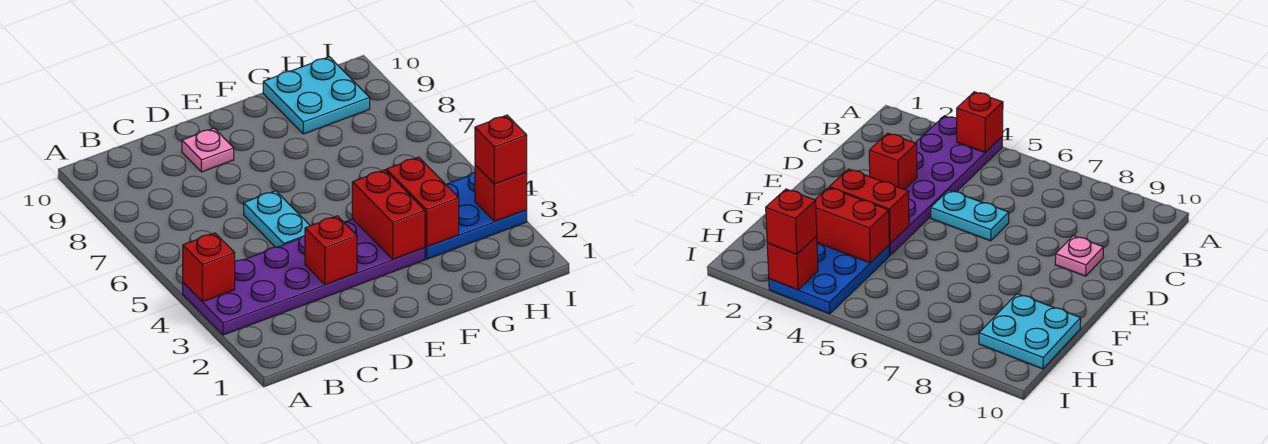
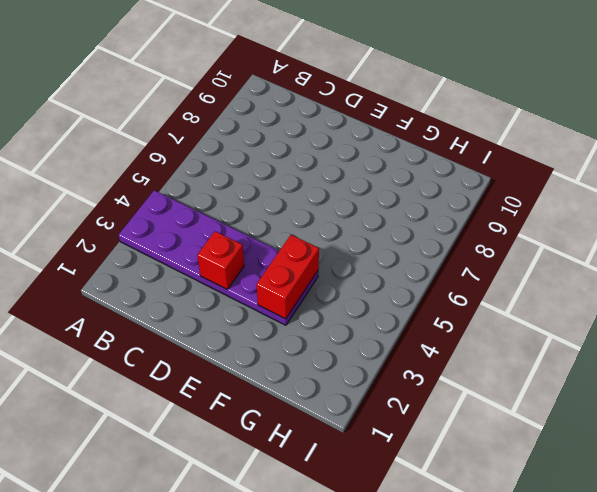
none -> cyan plate D5:D6 level 1
none -> pink plate D9 level 1

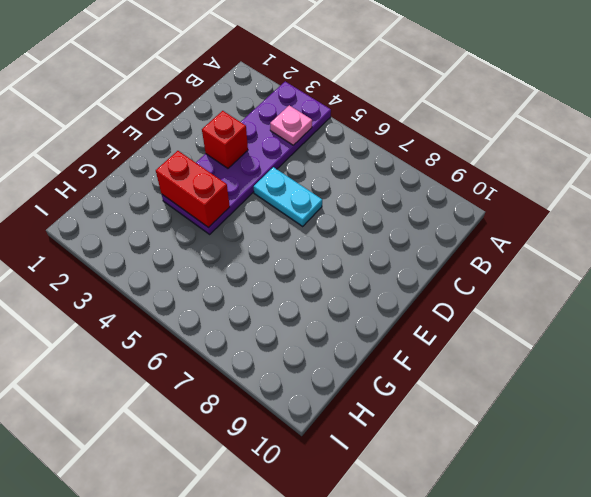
pink plate B4 level 2 -> pink plate D9 level 1
none -> blue plate G3:I4 level 1
none -> cyan plate G9:H10 level 1

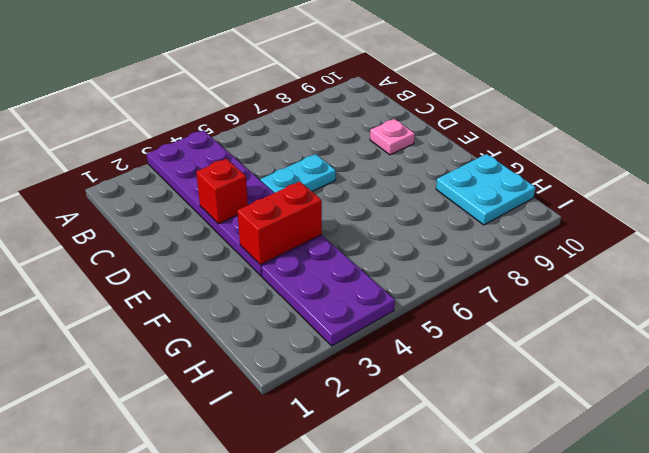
purple plate G3:I4 level 1 -> blue plate G3:I4 level 1
none -> red brick A4 level 2
none -> red brick G3:G4 level 2

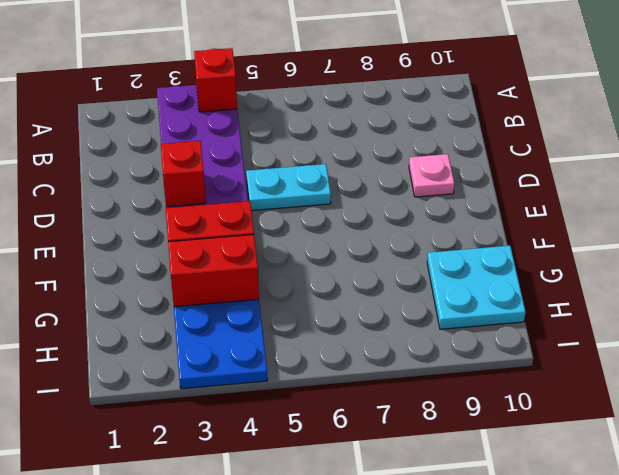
none -> red brick I3 level 2
none -> red brick I3 level 3

